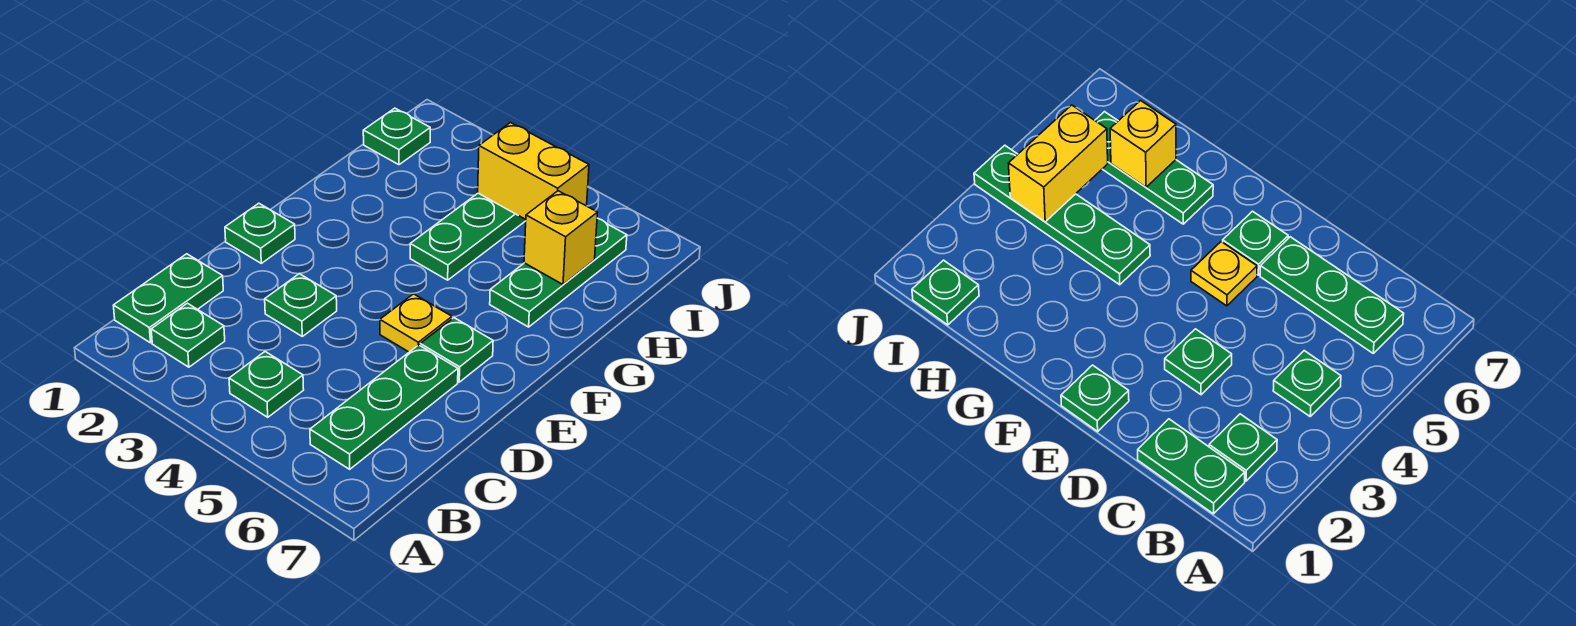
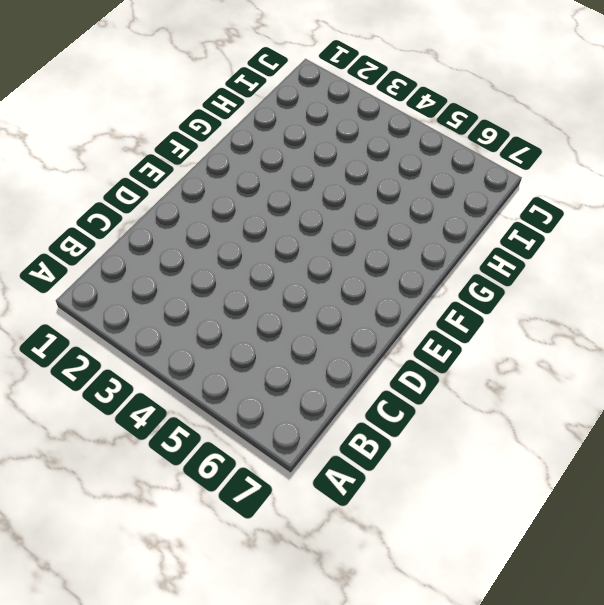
none -> green plate B1:C1 level 1
none -> green plate B2 level 1
none -> green plate B4 level 1

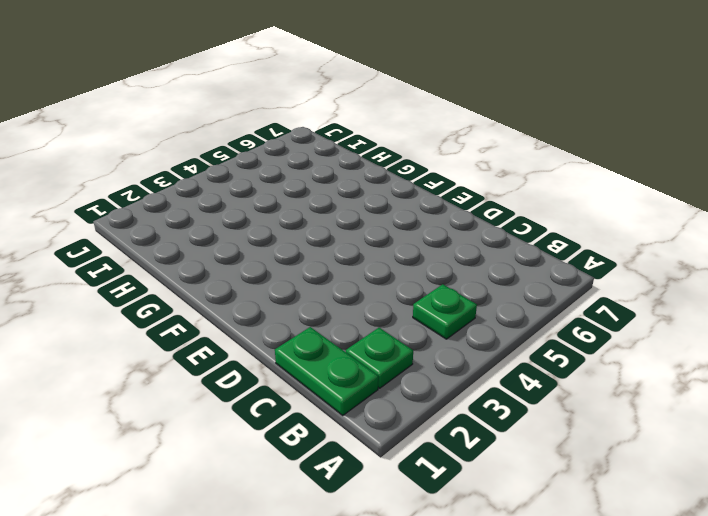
none -> green plate B6:D6 level 1
none -> green plate D3 level 1
none -> green plate E1 level 1

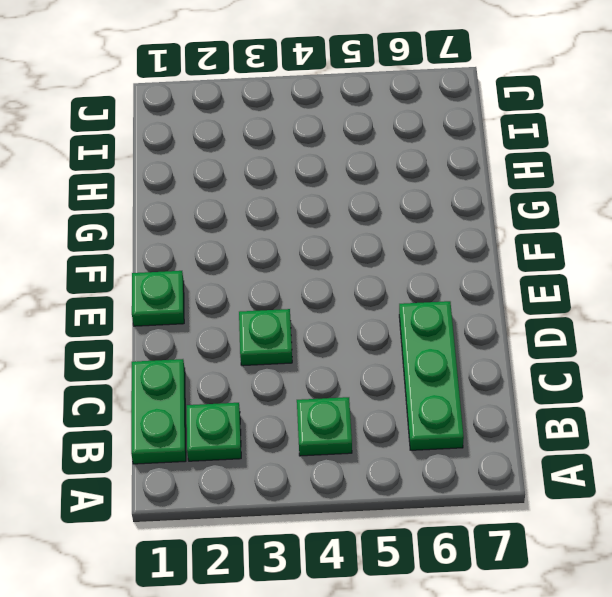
none -> yellow plate E5 level 1
none -> green plate E6 level 1
none -> green plate G4:J4 level 1

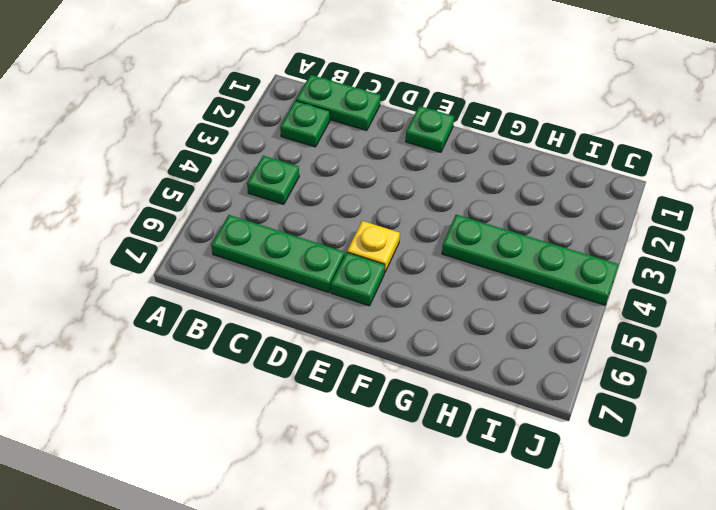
none -> green plate D3 level 1
none -> green plate G6:I6 level 1
none -> green plate I1 level 1

